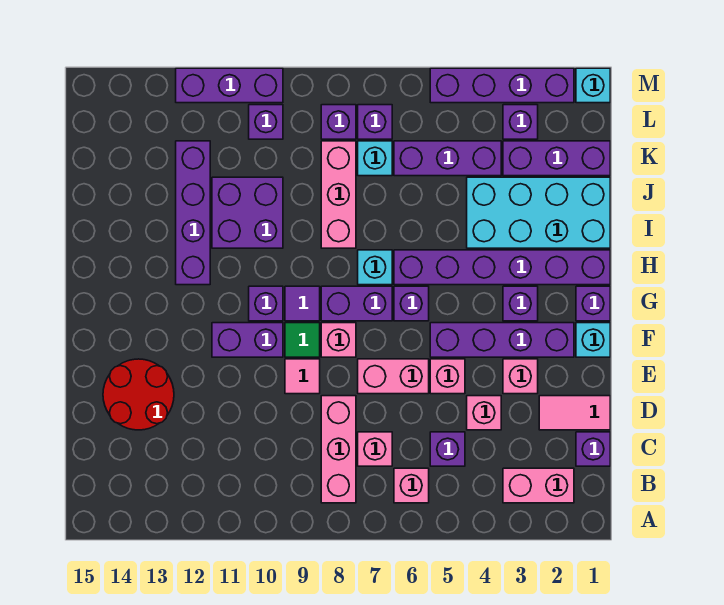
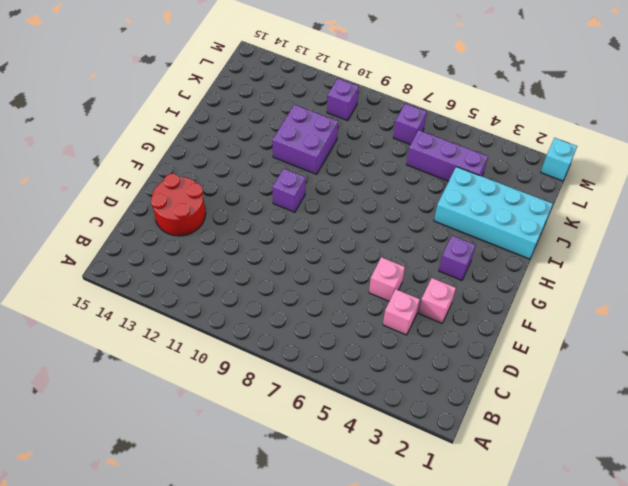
none -> pink brick B2:B3 level 1
none -> pink brick B6 level 1
none -> pink brick B8:D8 level 1
none -> purple brick C1 level 1

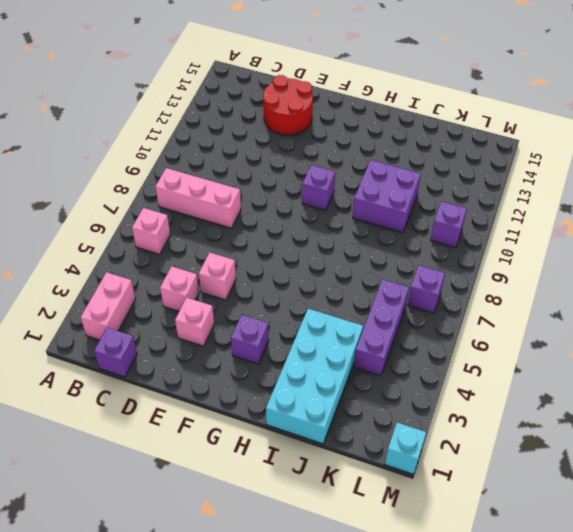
none -> purple brick C5 level 1
none -> pink brick C7 level 1
none -> pink tile D1:D2 level 1
none -> pink brick E6:E7 level 1

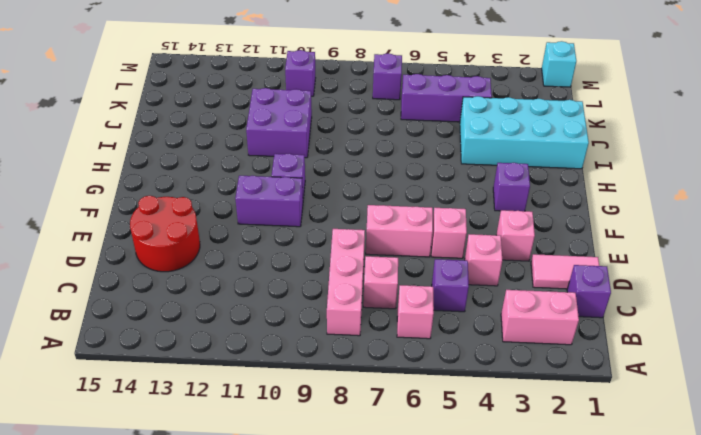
none -> pink tile E9 level 1
none -> cyan brick F1 level 1
none -> purple brick F2:F5 level 1
none -> pink brick F8 level 1

